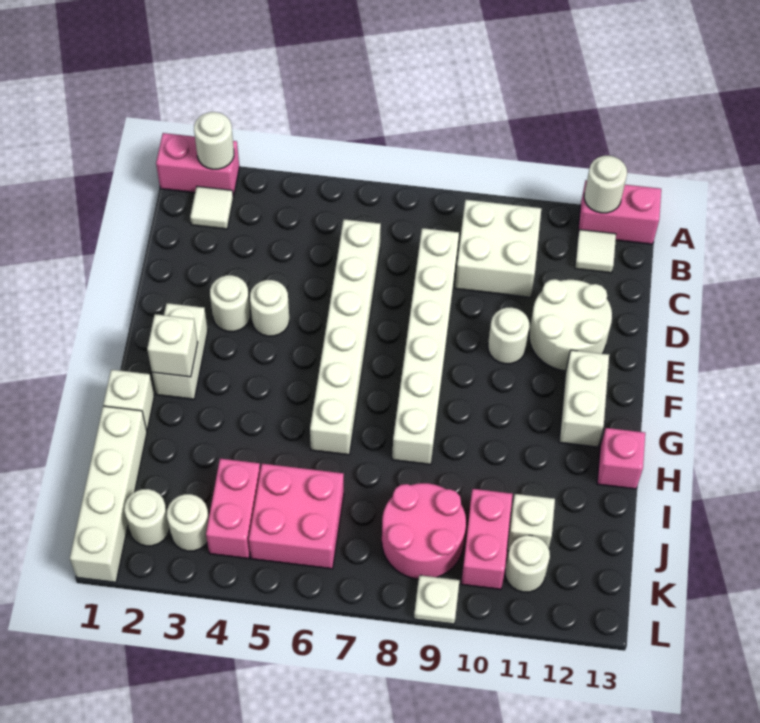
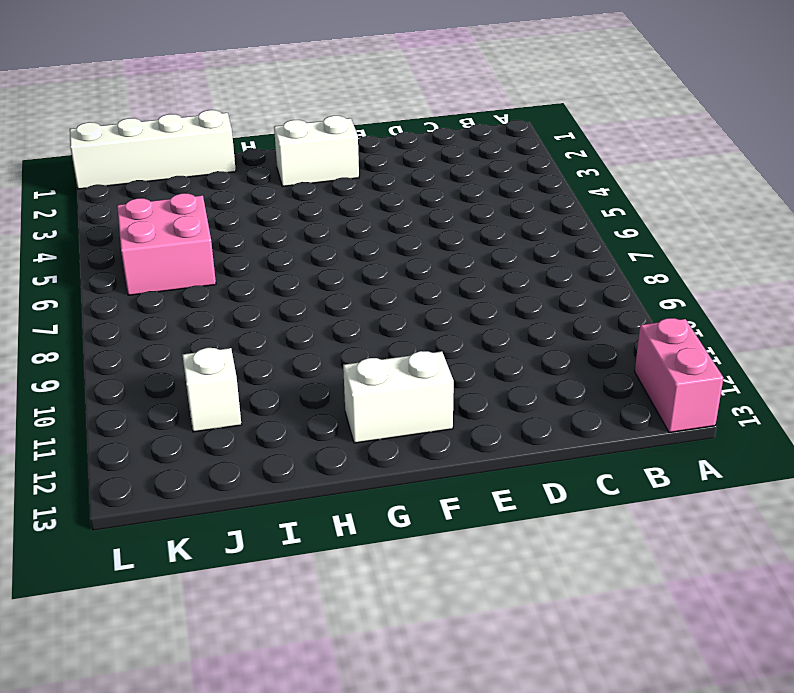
none -> pink brick A1:A2 level 1
none -> white tile B2 level 1
none -> white brick B9:C10 level 1

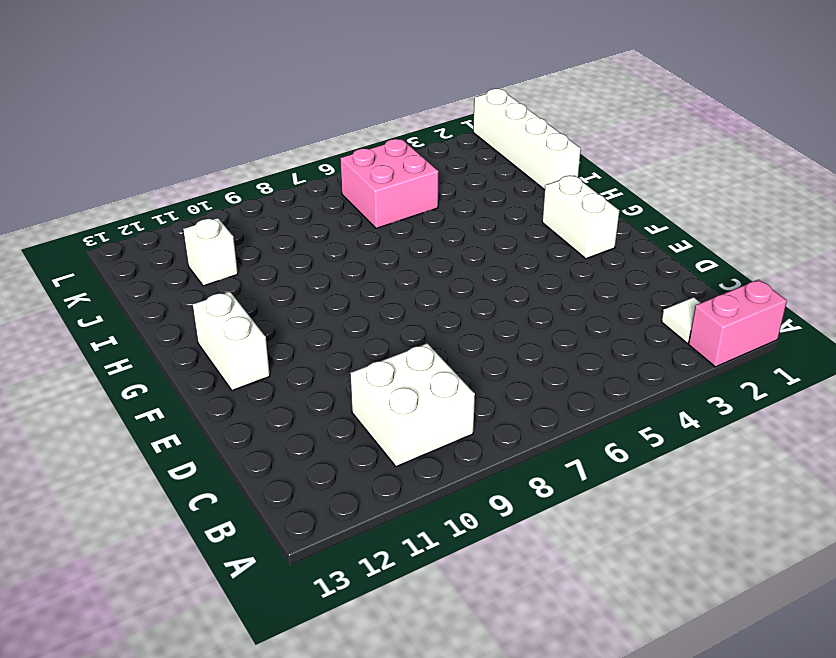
none -> pink brick A12:A13 level 1
none -> white tile B12 level 1
none -> white brick C6:H6 level 1

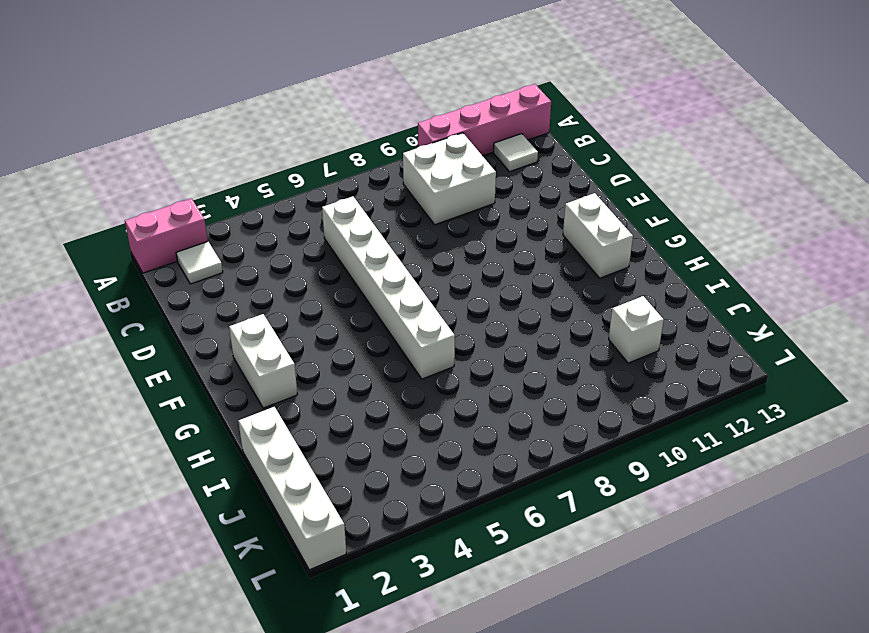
pink brick A10:A13 level 1 -> pink brick A12:A13 level 1
none -> white brick C8:H8 level 1
none -> white round brick D11:E12 level 1
none -> white round brick E3 level 1

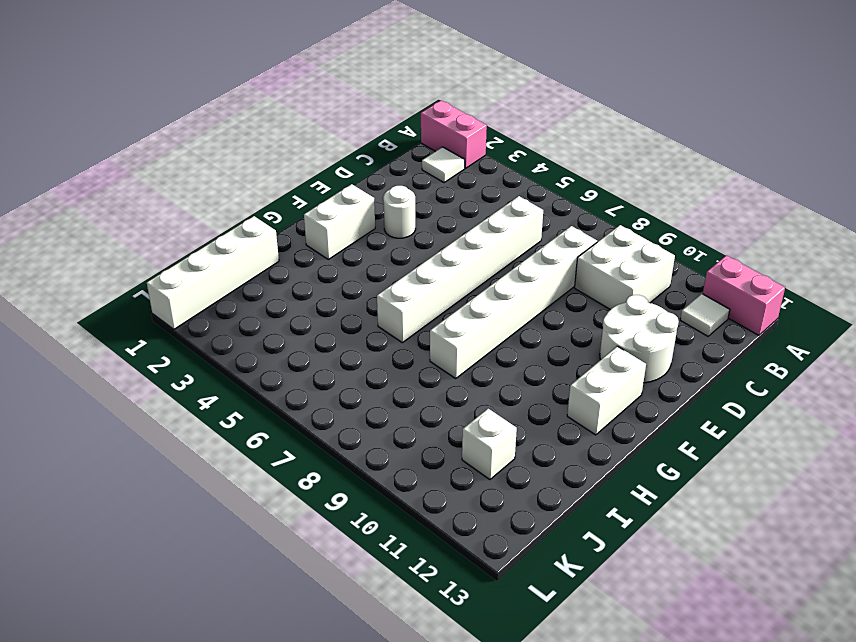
none -> white round brick E4 level 1
none -> white round brick E10 level 1
none -> white brick H1 level 1

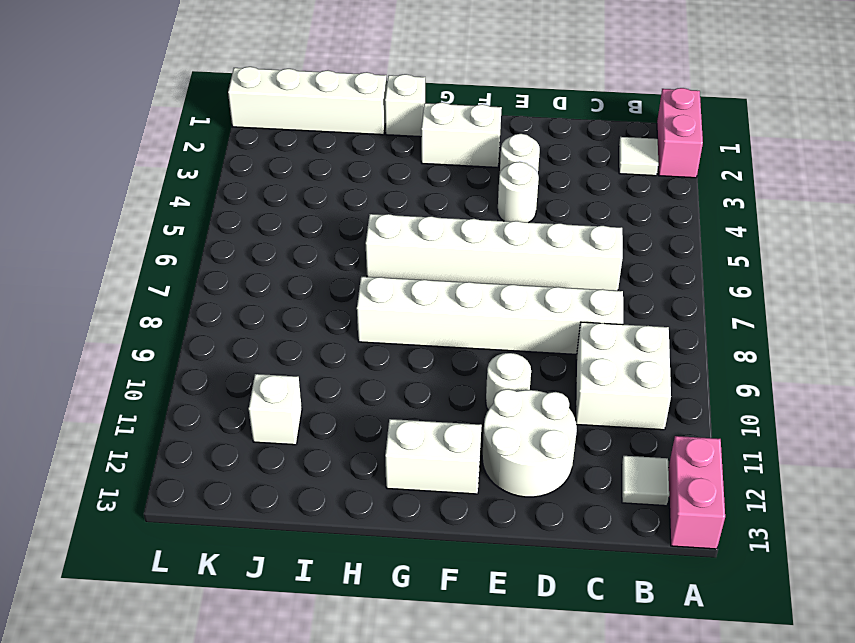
none -> pink brick H13 level 1
none -> pink brick J4:K4 level 1
none -> pink brick J5:K6 level 1

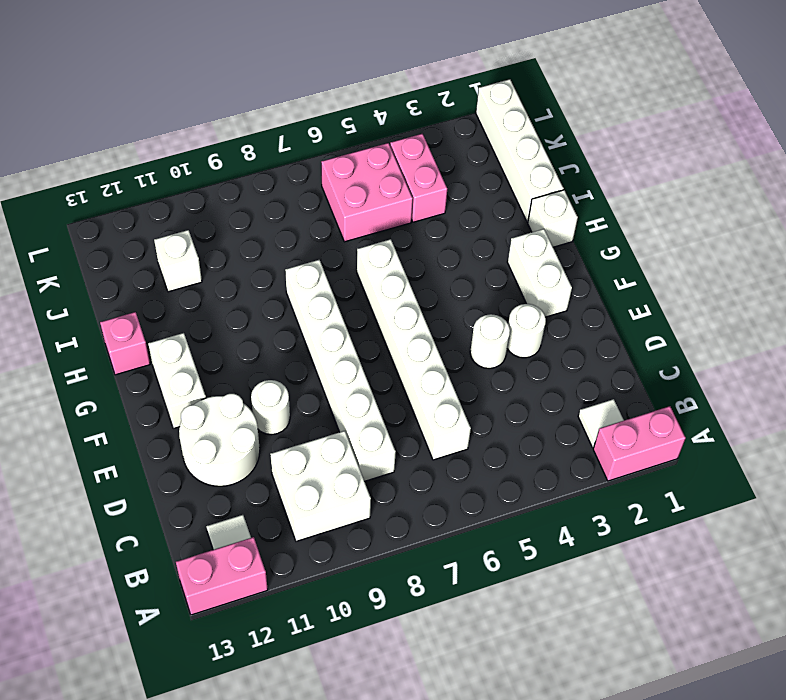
none -> pink round brick J8:K9 level 1
none -> pink brick J10:K10 level 1
none -> white round brick K2 level 1

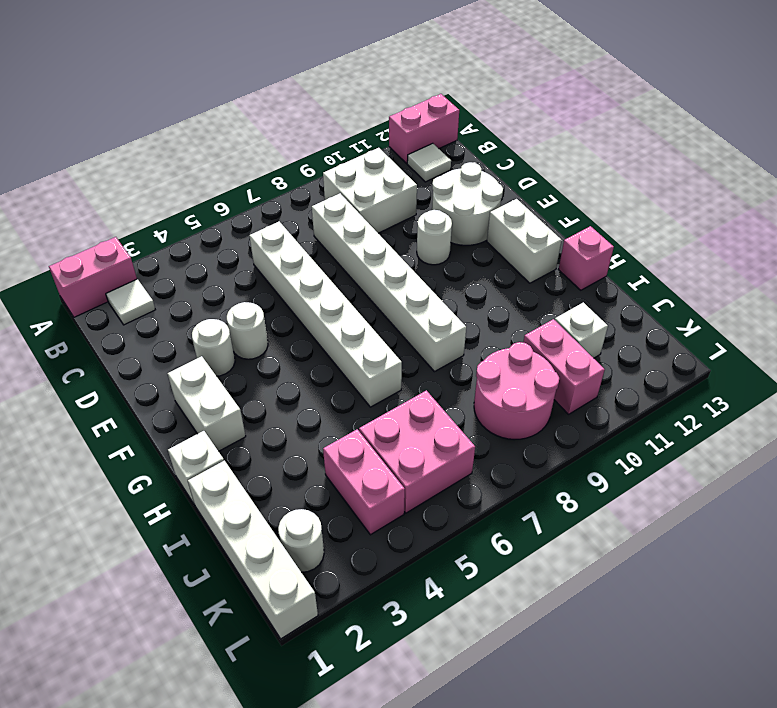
none -> white round brick K3 level 1
none -> white round brick K11 level 1
none -> white plate L9 level 1

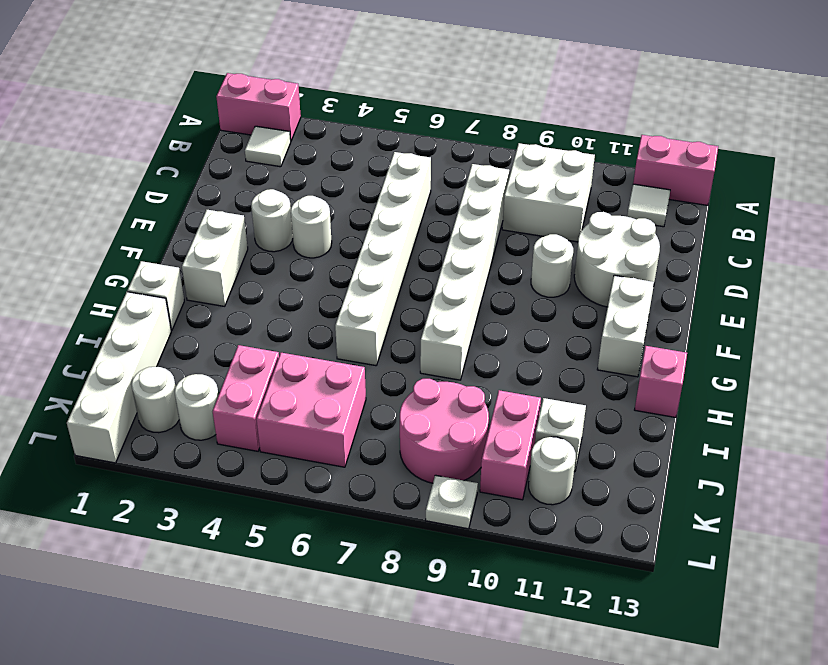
none -> white round brick A2 level 2
none -> white round brick A12 level 2
none -> white brick G2 level 2

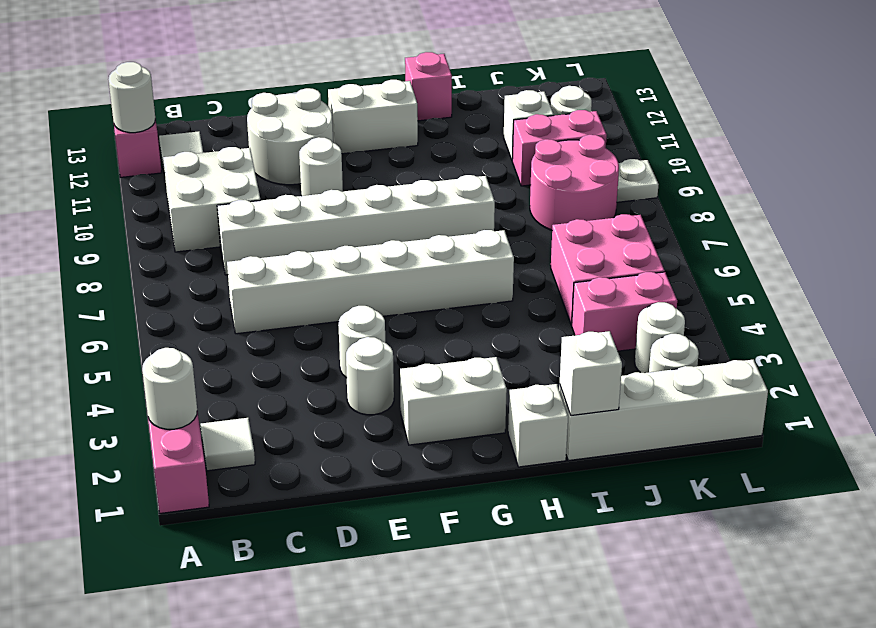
white brick I1 level 2 -> white brick G2 level 2

